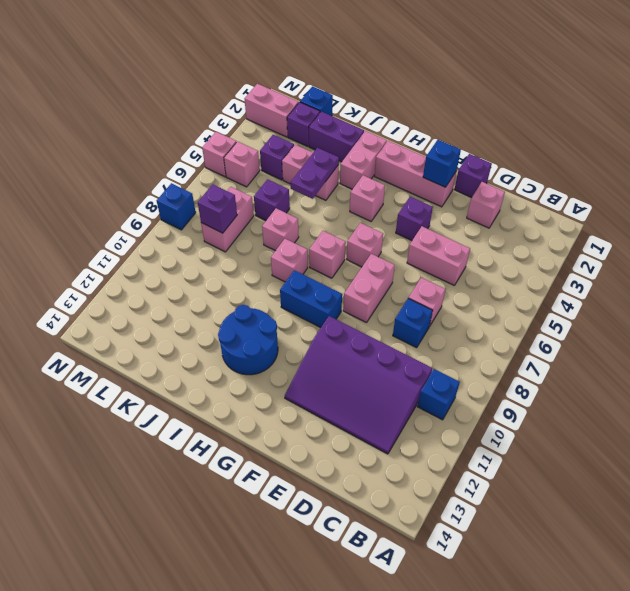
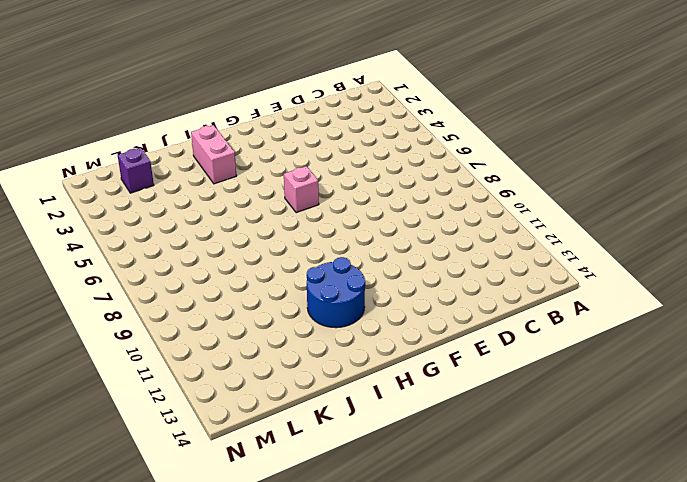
none -> blue brick B10 level 1
none -> purple slope C10:F12 level 1 top 10
none -> pink brick D2 level 1
none -> pink brick D5:E5 level 1

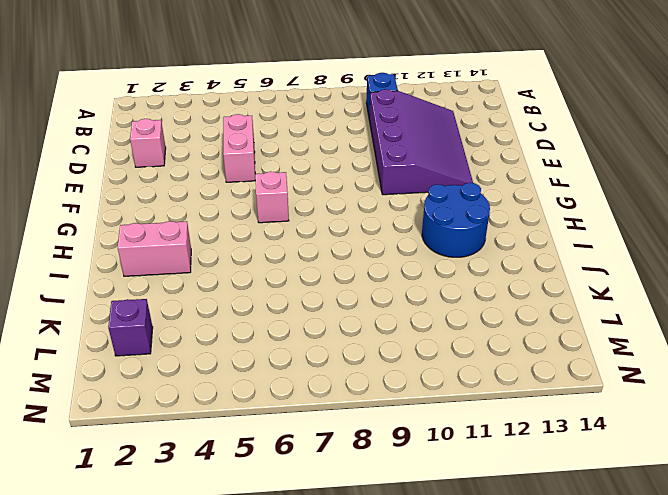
none -> pink brick D7 level 1
none -> blue brick D8 level 1
none -> purple brick E1 level 1
none -> pink brick F2:H2 level 1

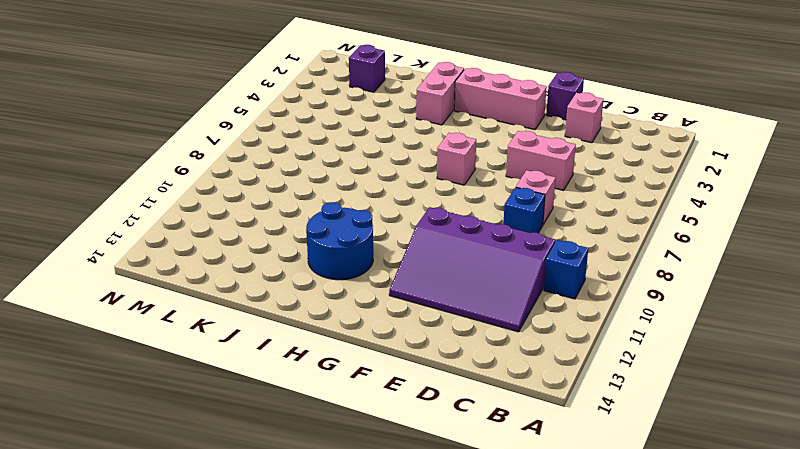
none -> purple brick F4 level 1
none -> pink brick F7:F8 level 1
none -> blue brick G9:H9 level 1
none -> pink brick H4 level 1

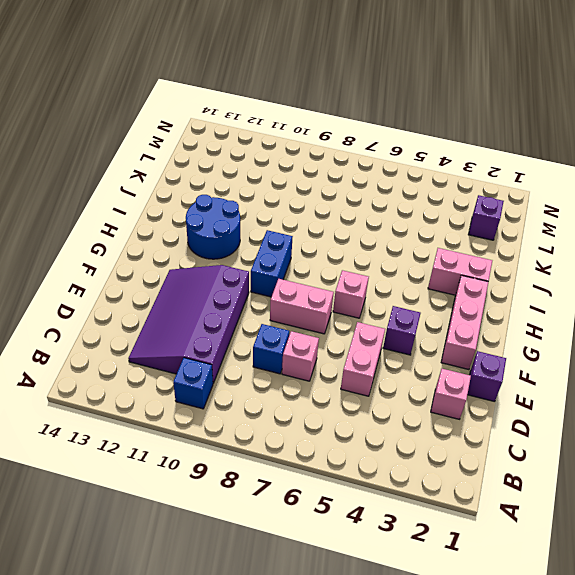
none -> pink brick H4 level 1
none -> pink brick H7 level 1
none -> pink brick I8 level 1
none -> purple brick J2:K2 level 1

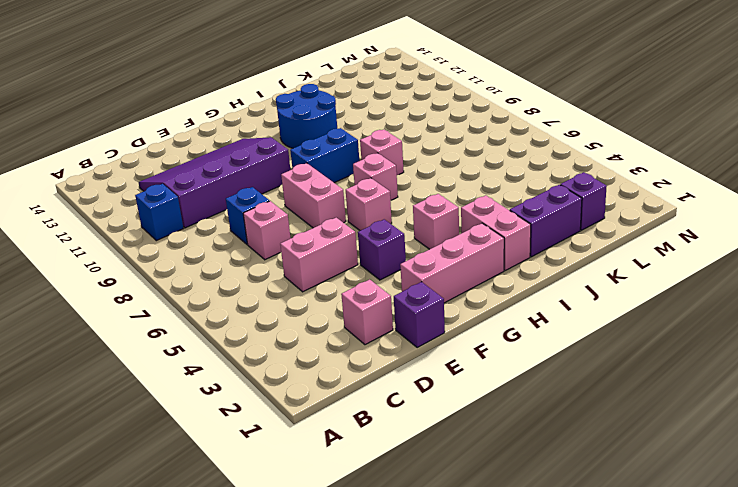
none -> pink brick J4:K4 level 1
none -> pink brick J7 level 1
none -> purple brick K6 level 1
none -> blue brick L1 level 1

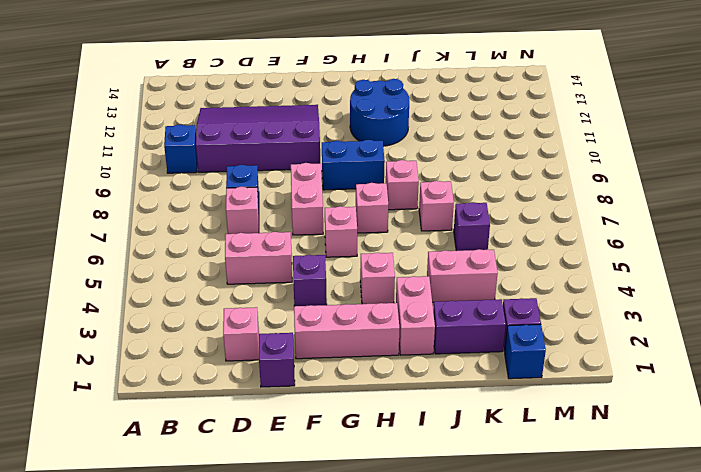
none -> purple brick L4 level 1
none -> pink brick L7:L8 level 1
none -> pink brick M2:N2 level 1
none -> pink brick M5 level 1

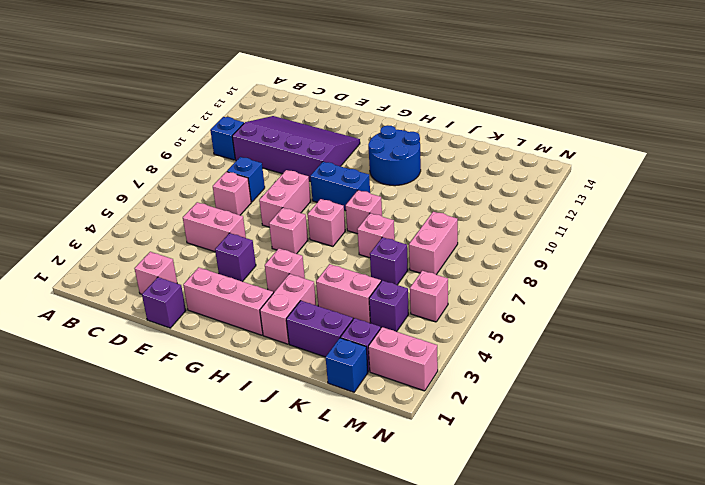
none -> pink brick N5 level 1
none -> blue brick N8 level 1
none -> blue brick F2 level 2
none -> purple plate J4:J5 level 2

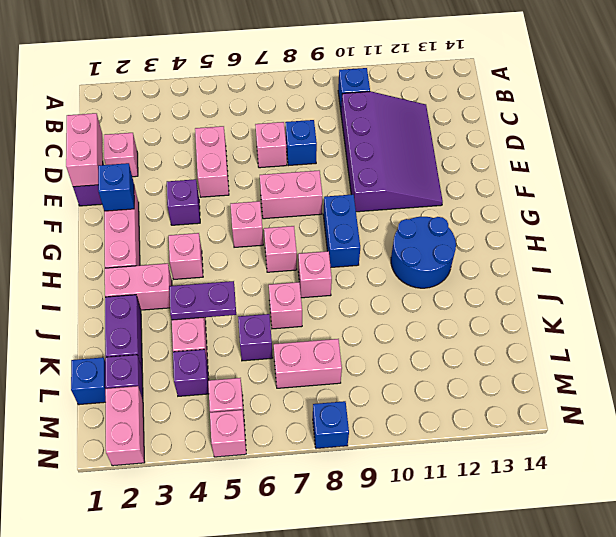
pink brick D1:E1 level 2 -> none
none -> purple brick L8 level 2

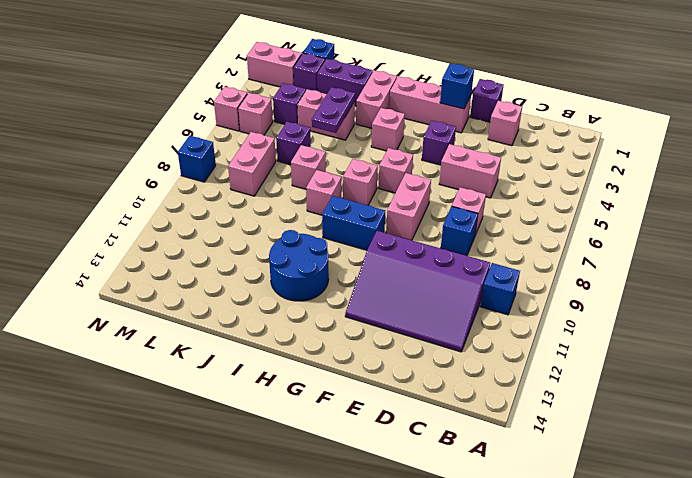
none -> purple brick L8 level 2

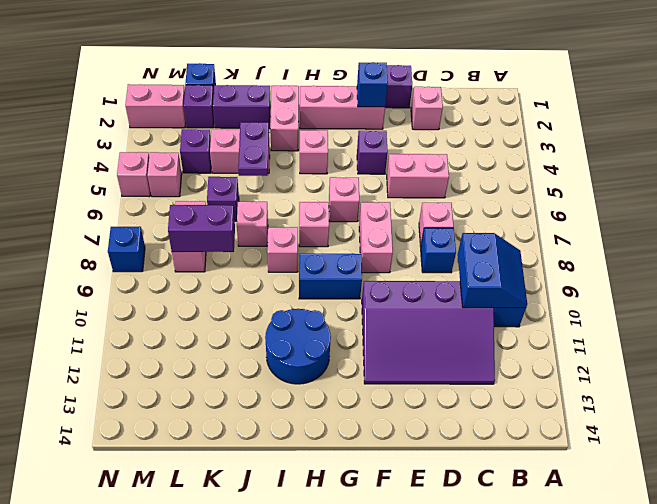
blue slope B9:C10 level 2 top C -> none
purple brick K8:L8 level 2 -> purple brick L8 level 2

